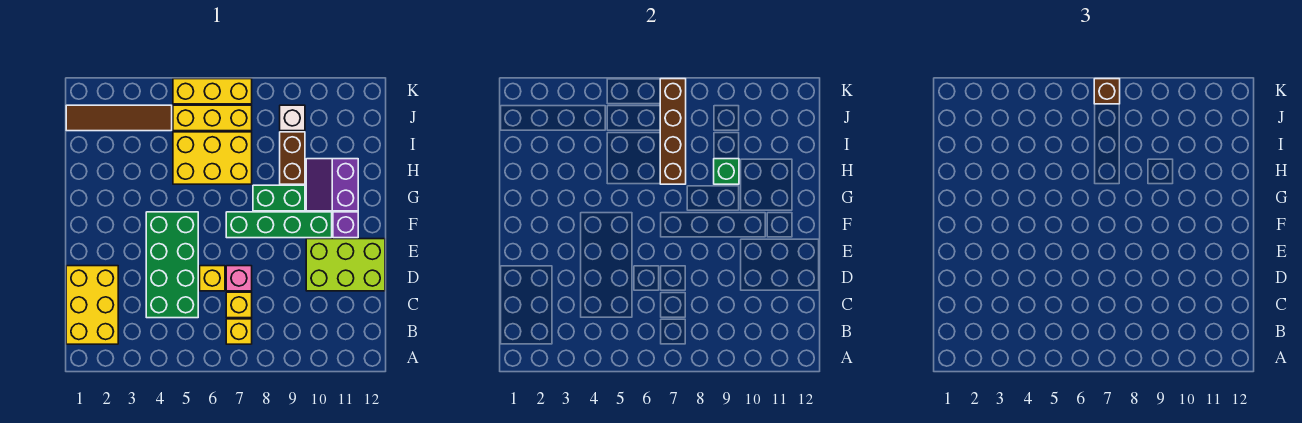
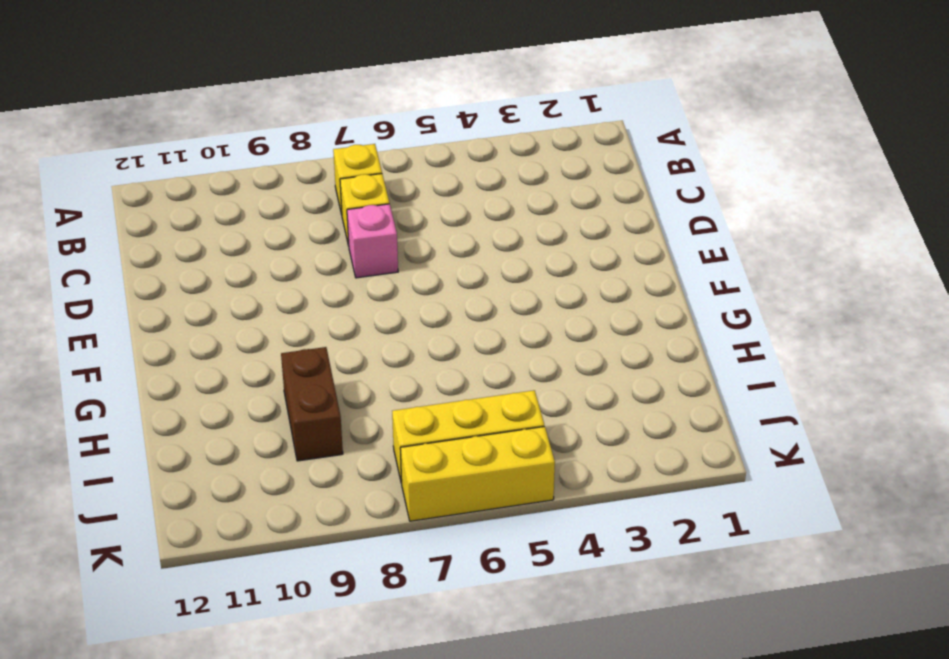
none -> yellow brick B1:D2 level 1
none -> green brick C4:F5 level 1
none -> yellow brick D6 level 1

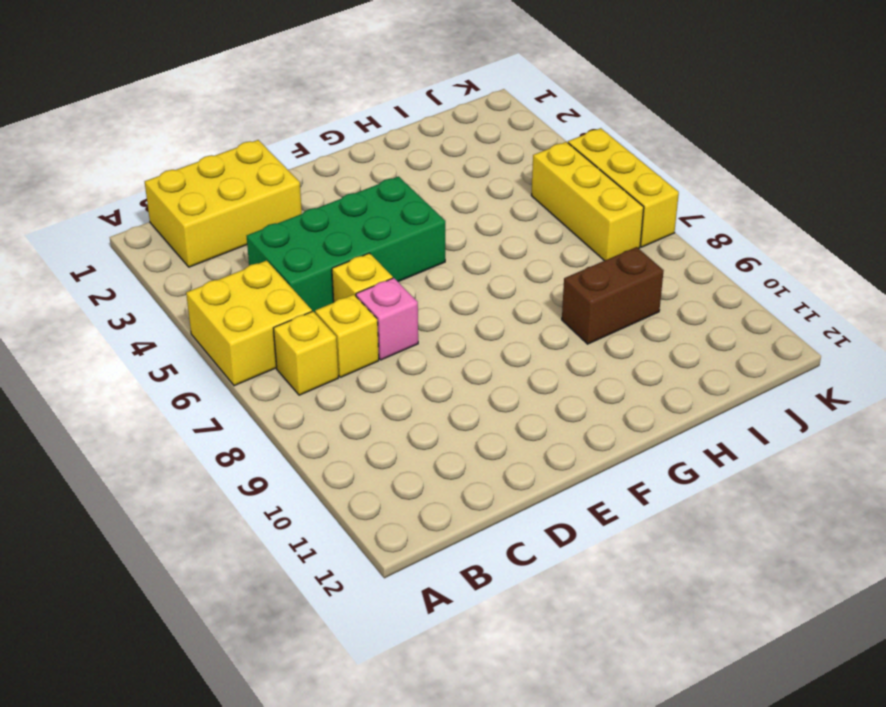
yellow brick A5:B6 level 1 -> none
none -> lime brick D10:E12 level 1
none -> green brick F7:F10 level 1
none -> purple brick F11 level 1

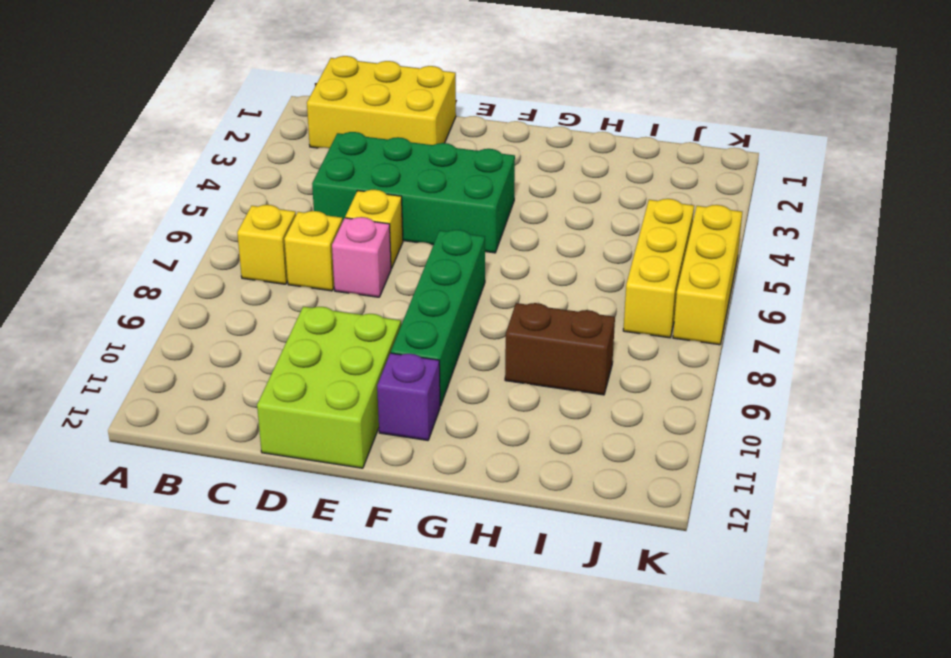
none -> green brick G8:G9 level 1
none -> purple slope G10:H11 level 1 top 11
none -> yellow brick H5:I7 level 1

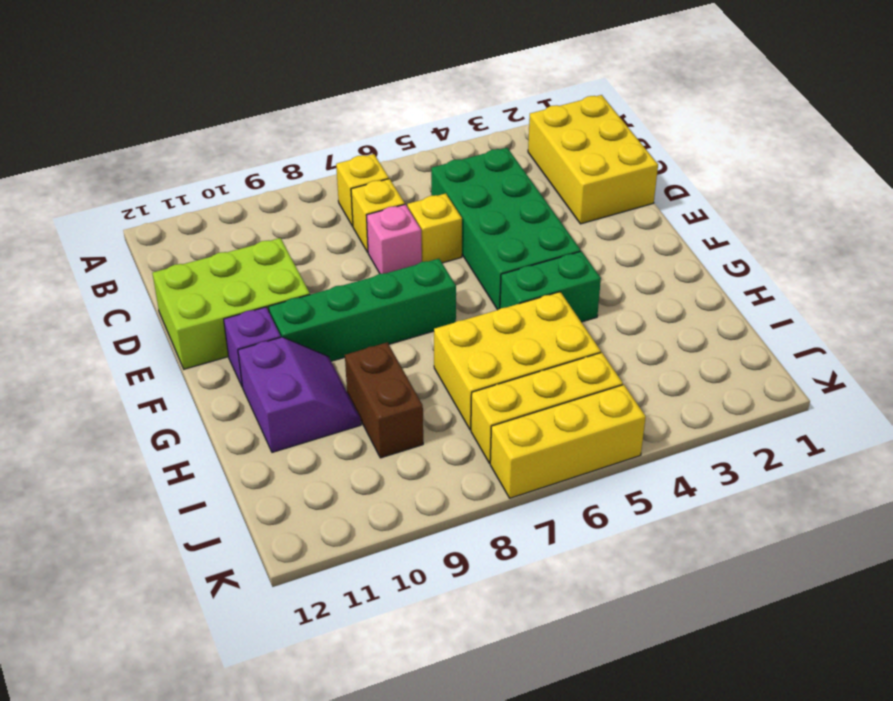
green brick G4:G5 level 1 -> green brick G8:G9 level 1
none -> brown tile J1:J4 level 1
none -> white brick J9 level 1
none -> brown brick H7:K7 level 2

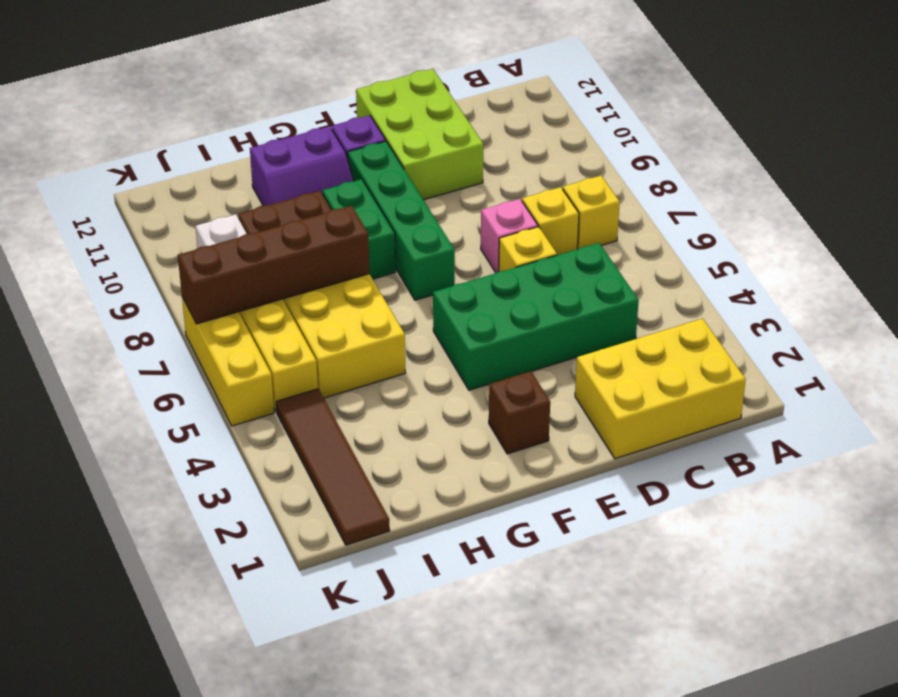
brown brick F2 level 1 -> brown brick K7 level 3
none -> green brick H9 level 2

